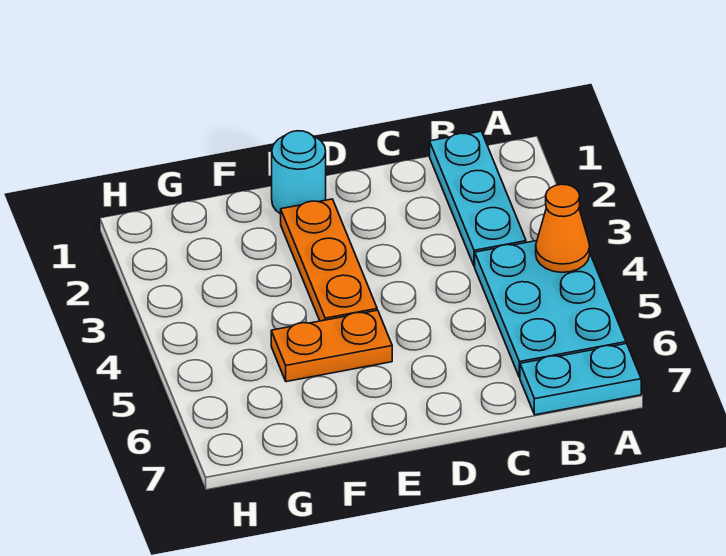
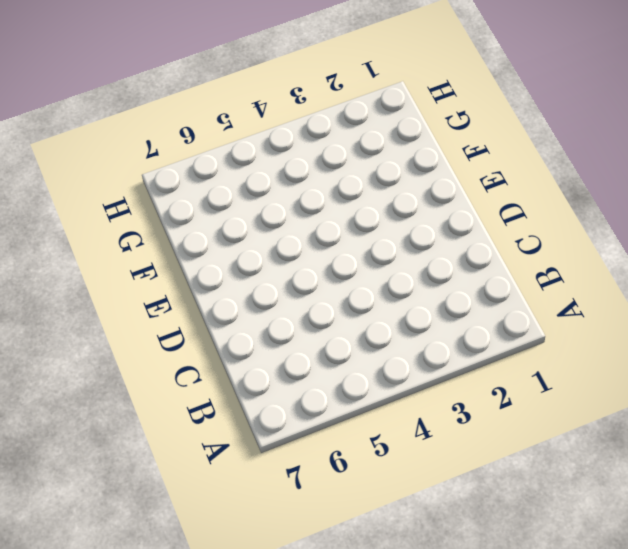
none -> cyan plate A4:B6 level 1
none -> cyan plate A7:B7 level 1

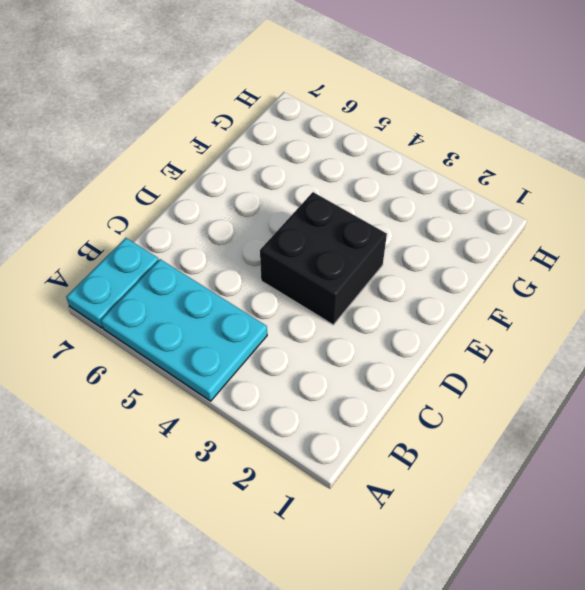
black brick D3:E4 level 1 -> orange plate E2:E4 level 1
none -> cyan plate B1:B3 level 1
none -> cyan round brick E1 level 1

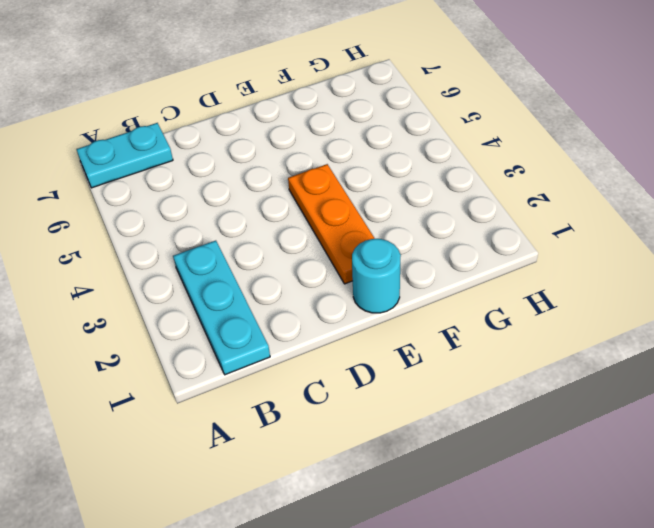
none -> cyan plate A4:B6 level 1
none -> orange plate E5:F5 level 1

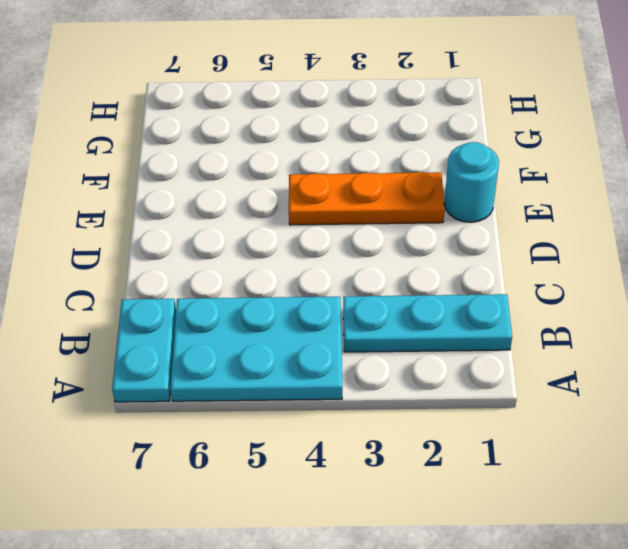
none -> orange plate E5:F5 level 1
none -> orange cone A4 level 2

